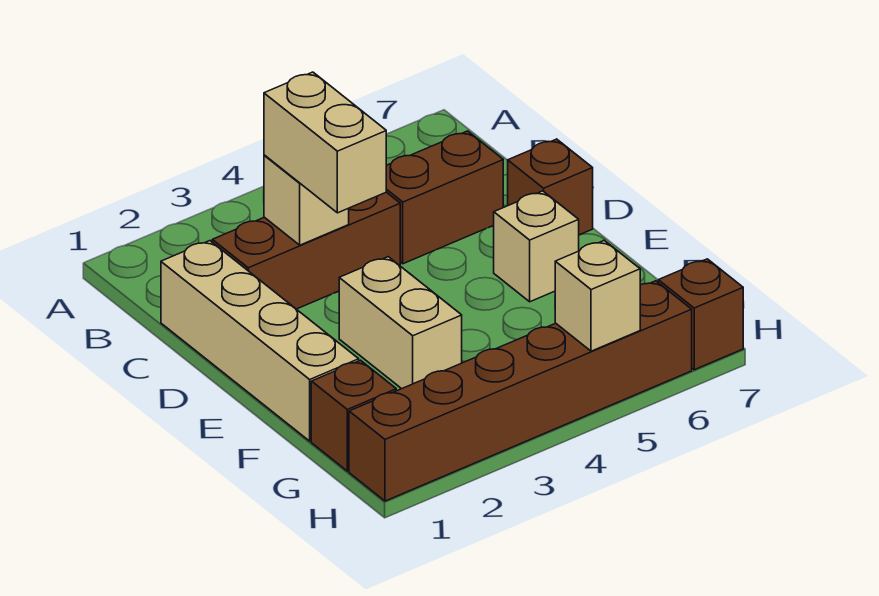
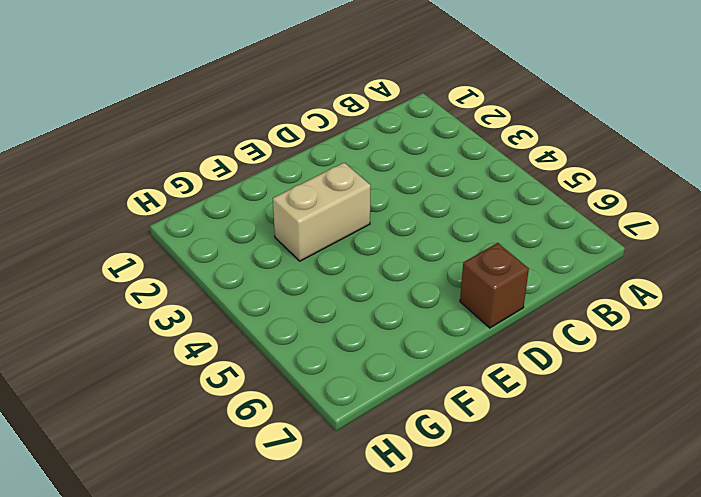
none -> tan brick C1:F1 level 1
none -> brown brick C2:C4 level 1
none -> brown brick C5:C6 level 1

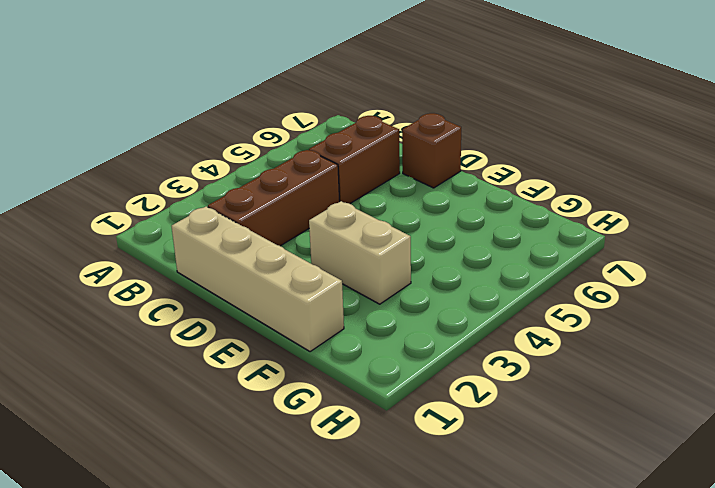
none -> tan brick E6 level 1
none -> brown brick G1 level 1
none -> brown brick H1:H6 level 1

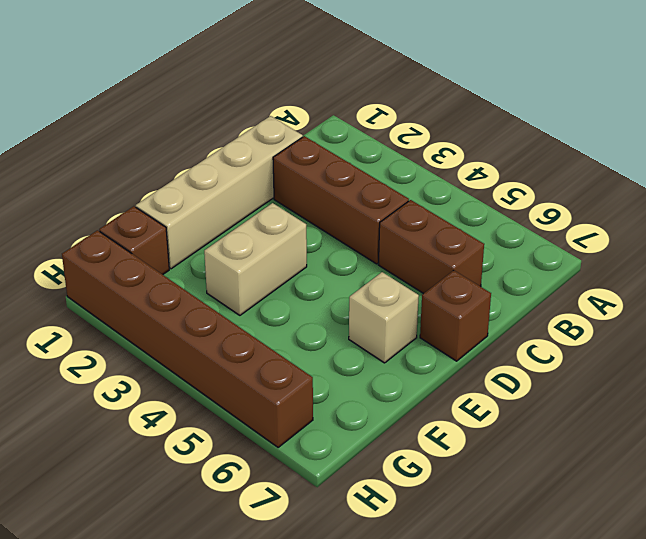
none -> brown brick H7 level 1
none -> tan brick C3 level 2
none -> tan brick H5 level 2

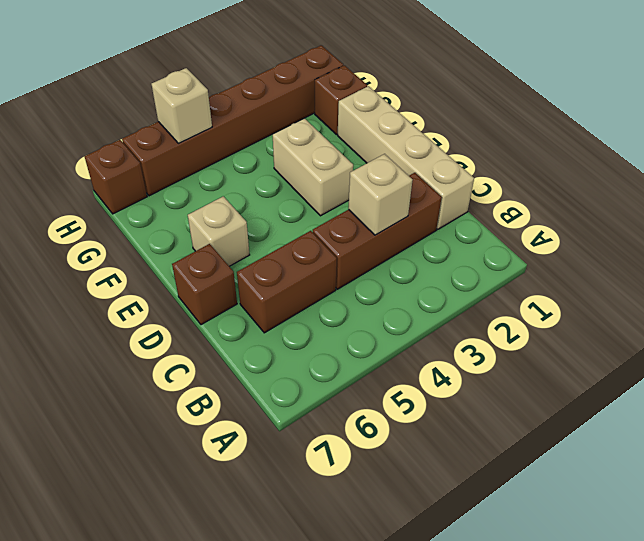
none -> tan brick C3:D3 level 3

